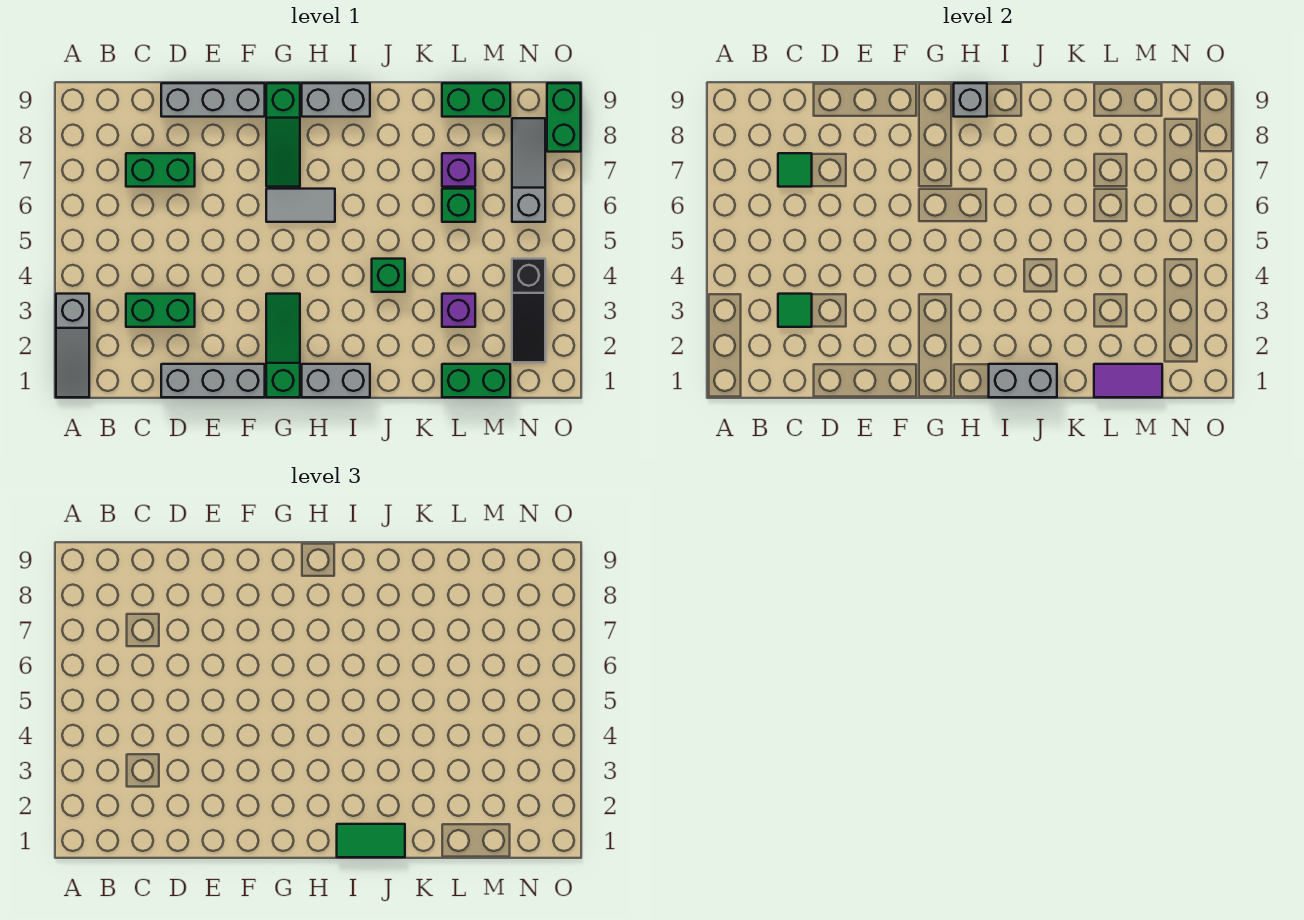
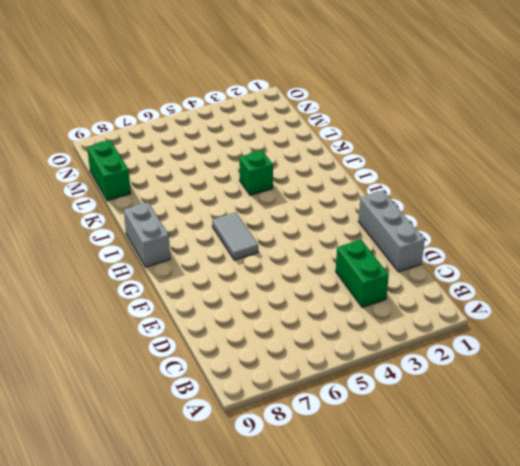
none -> grey slope A1:A3 level 1 top 3
none -> green brick C7:D7 level 1
none -> grey brick D9:F9 level 1

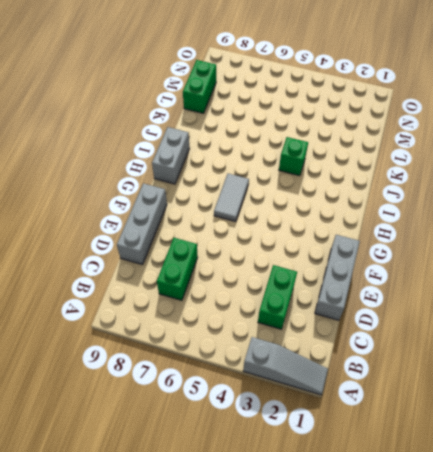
none -> green slope G1:G3 level 1 top 1
none -> green slope G7:G9 level 1 top 9
none -> grey brick H1:I1 level 1

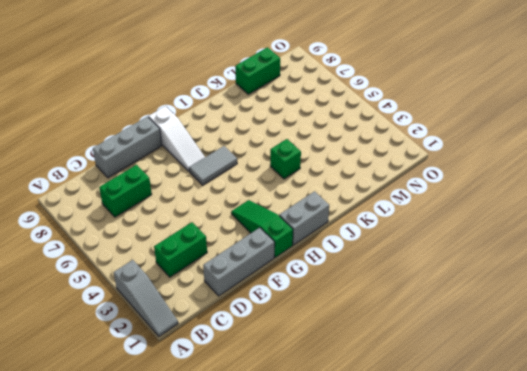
white slope G7:G9 level 1 top 9 -> green slope G7:G9 level 1 top 9
none -> grey brick H9:I9 level 1
none -> green brick L1:M1 level 1
none -> purple brick L3 level 1

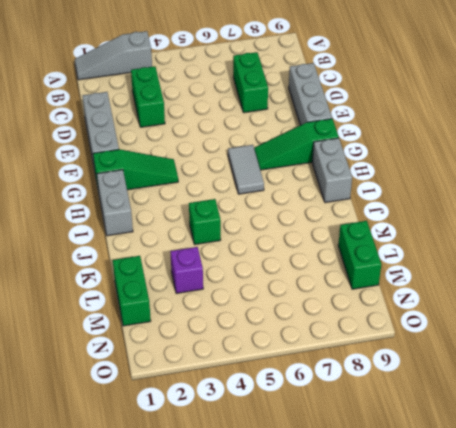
none -> green brick L6 level 1
none -> purple brick L7 level 1
none -> black slope N2:N4 level 1 top 4

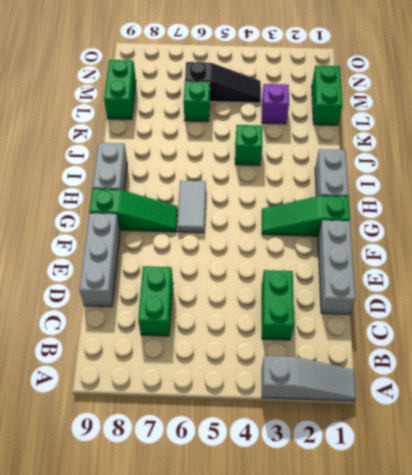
black slope M4:M6 level 1 top 6 -> black slope N2:N4 level 1 top 4
none -> purple brick L7 level 1
none -> grey slope N6:N8 level 1 top 6
none -> green brick O8:O9 level 1

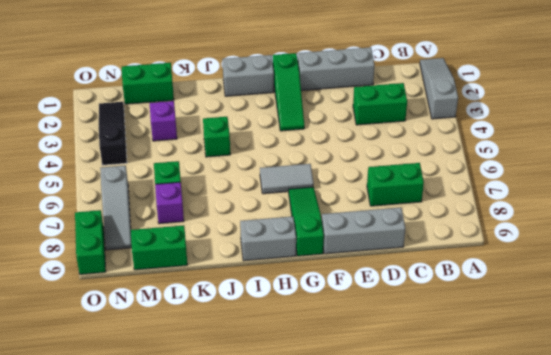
none -> green tile C3 level 2
none -> green tile C7 level 2
none -> grey brick H9 level 2

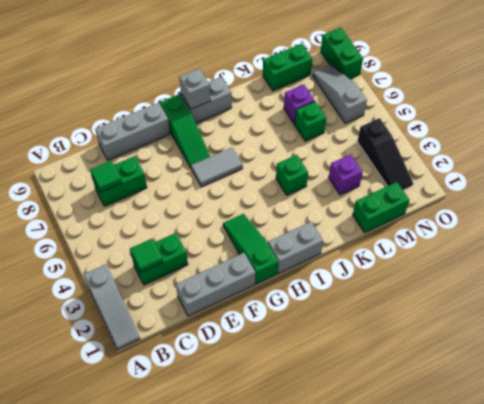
none -> grey brick I1:J1 level 2
none -> purple tile L1:M1 level 2
none -> green tile I1:J1 level 3

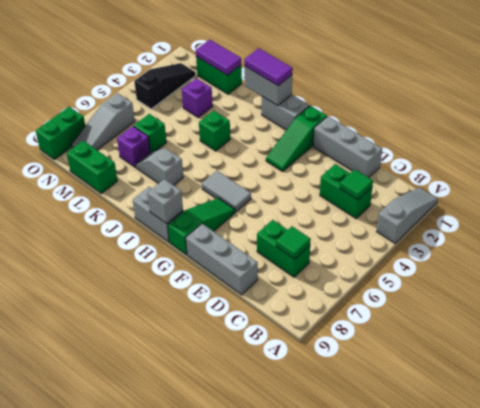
purple tile I1:J1 level 3 -> green tile I1:J1 level 3
grey slope J7:K7 level 1 top J -> none

